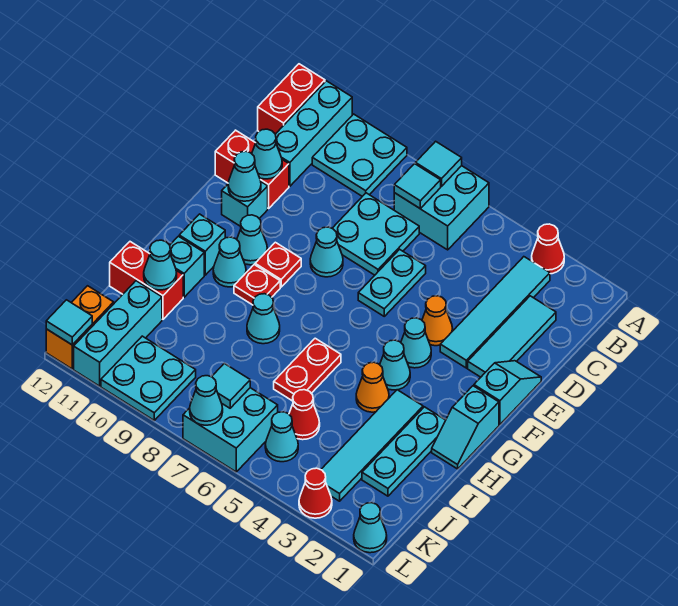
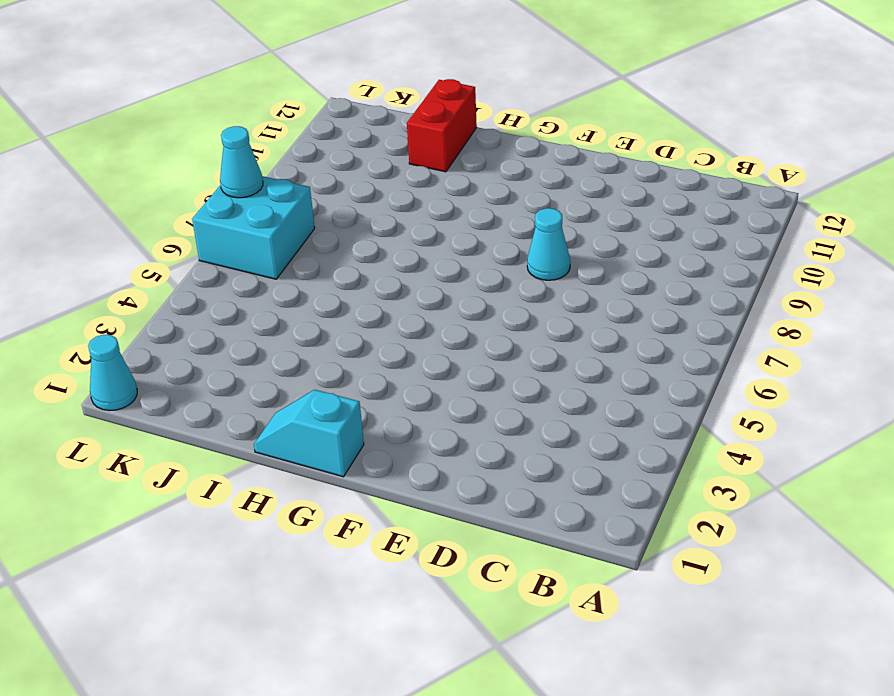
none -> red cone A3 level 1
none -> cyan brick A6:B7 level 1
none -> cyan plate A9:B10 level 1
none -> cyan brick A11:C11 level 1

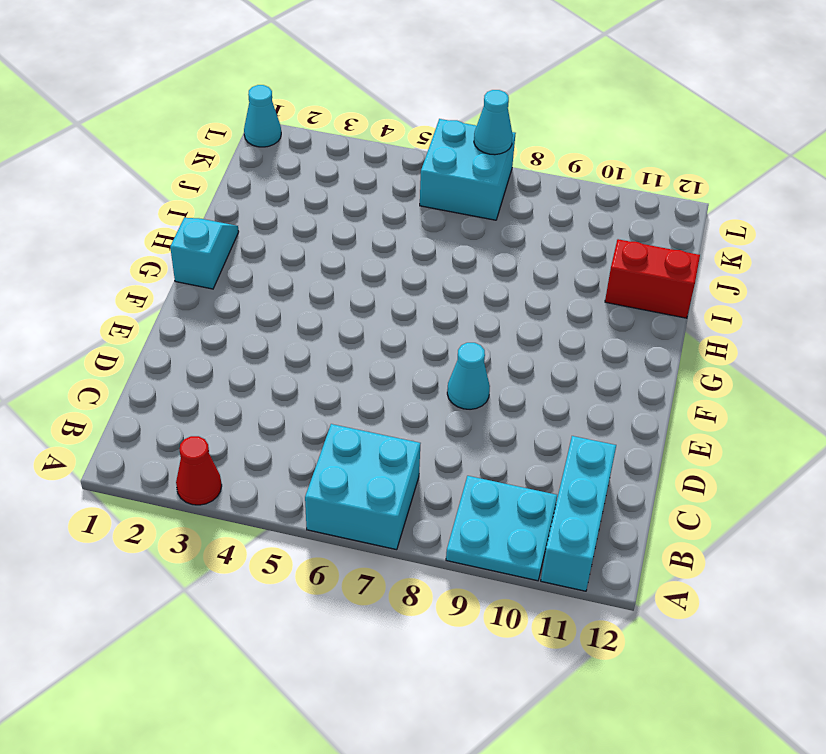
none -> red brick A12:B12 level 1
none -> cyan tile B3:E3 level 1
none -> cyan tile C2:E2 level 1
none -> cyan plate C7:D8 level 1

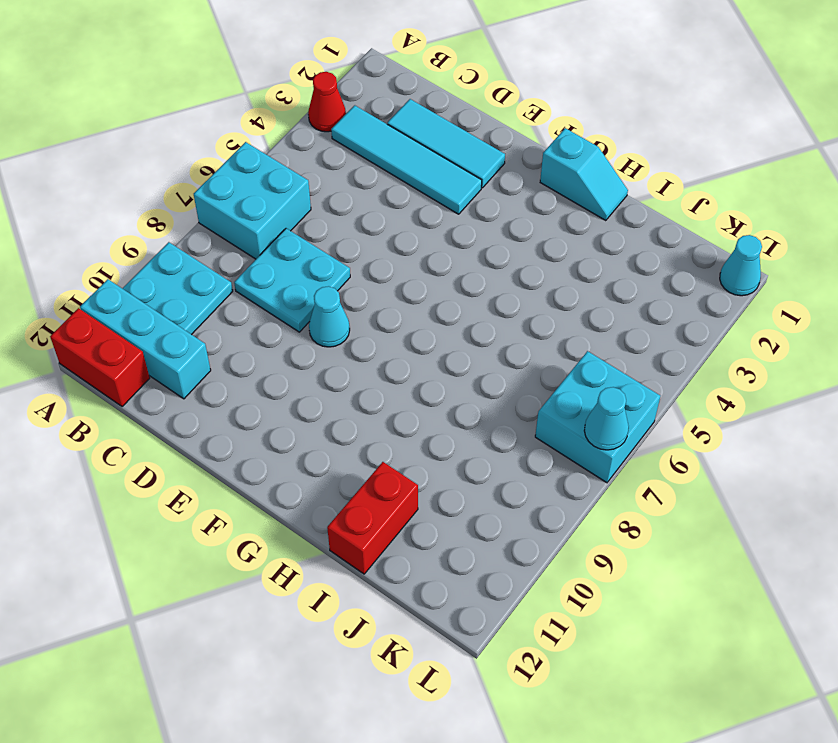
none -> cyan plate D6:E6 level 1
none -> red brick D11:D12 level 1
none -> cyan slope E1:F1 level 1 top F
none -> orange cone E4 level 1

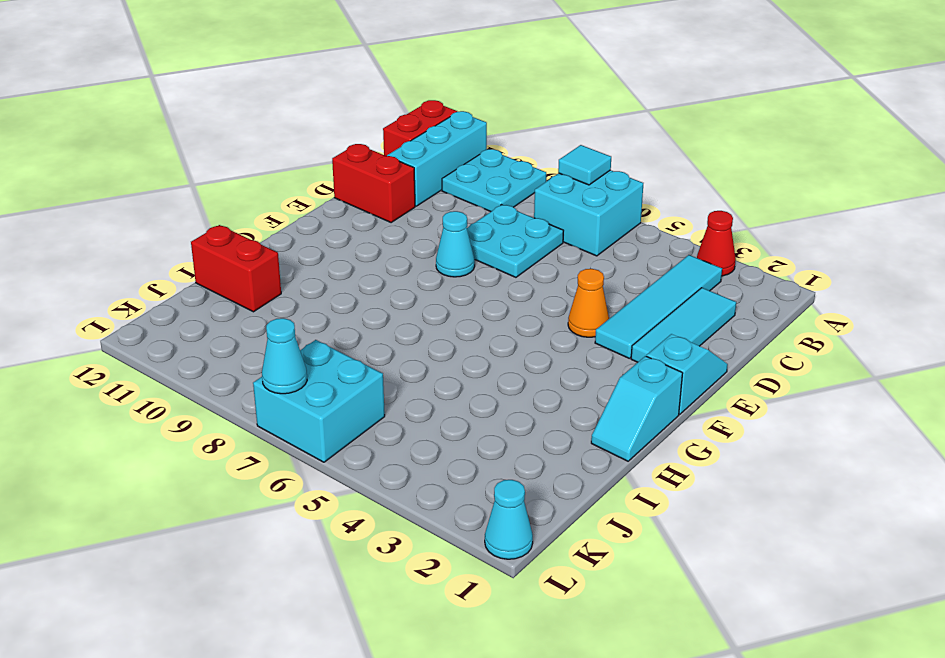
none -> cyan plate D6:E6 level 1
none -> cyan brick E11 level 1
none -> cyan cone F4 level 1
none -> red plate F9 level 1

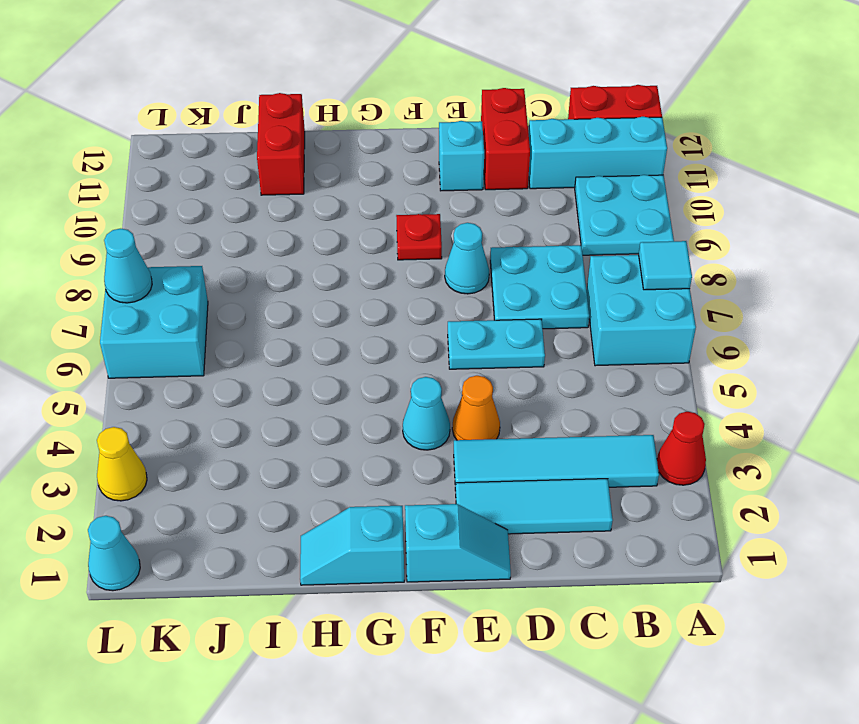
yellow cone L3 level 1 -> red cone L3 level 1
none -> cyan cone F10 level 1
none -> cyan cone G4 level 1
none -> red plate G9 level 1
none -> cyan cone G10 level 1

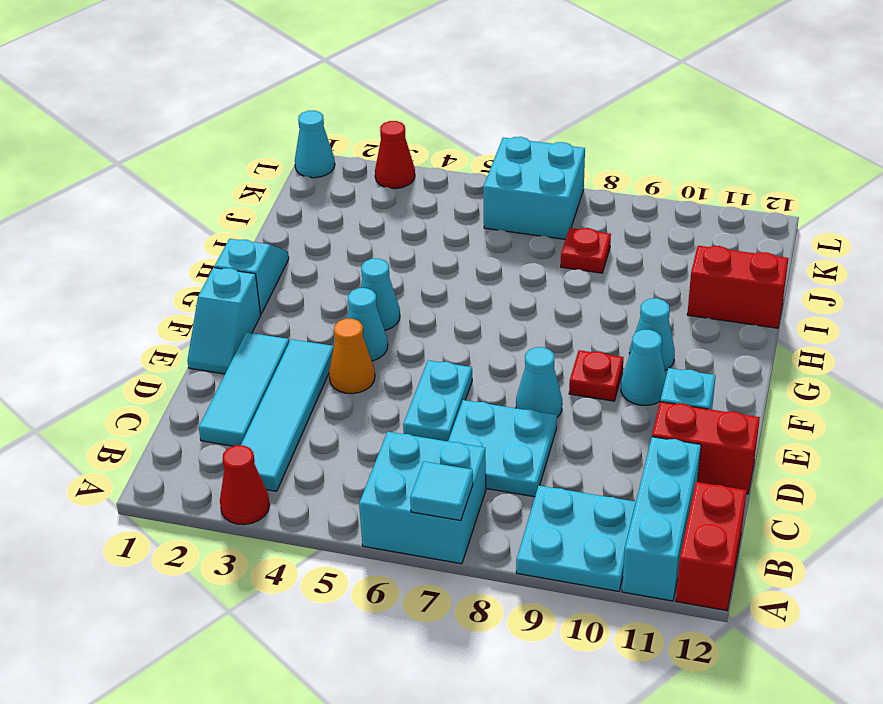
red plate J8 level 1 -> red plate G9 level 1
none -> cyan brick G11 level 1
none -> cyan plate H2:J2 level 1
none -> cyan tile H3:K3 level 1
none -> orange cone H4 level 1

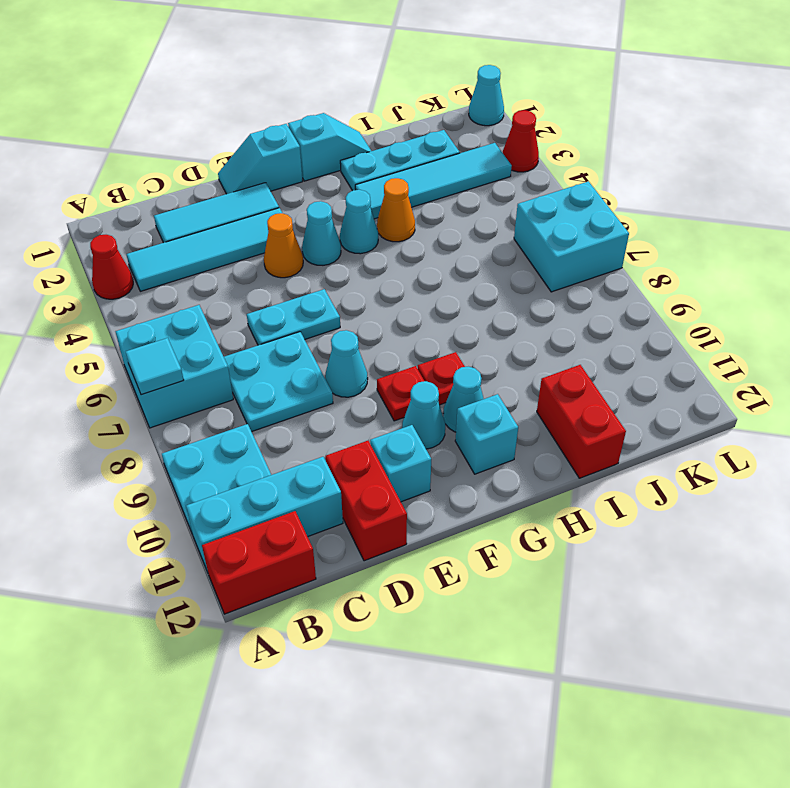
none -> red plate H6:I6 level 1
none -> cyan cone H8 level 1
none -> cyan brick H11 level 1
none -> red cone J5 level 1

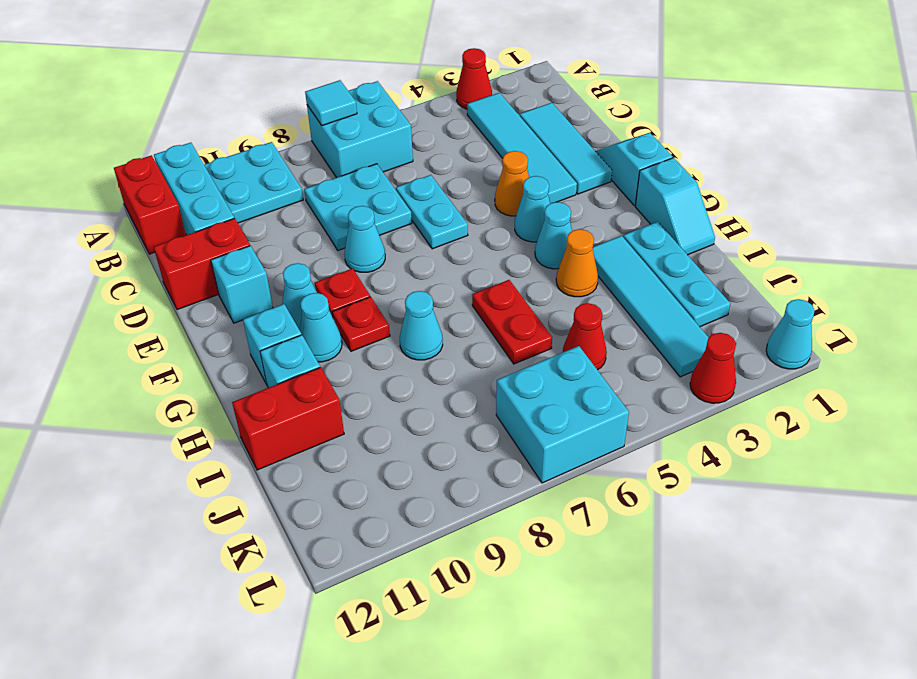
none -> cyan brick J11:L11 level 1
none -> cyan cone K5 level 1
none -> cyan plate K9:L10 level 1
none -> orange brick K12:L12 level 1

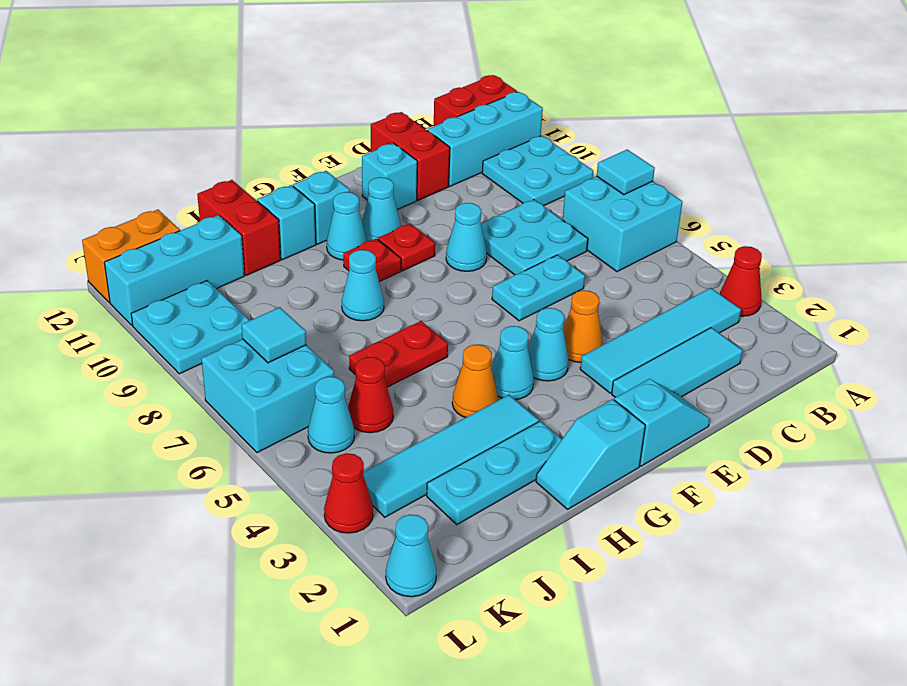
none -> cyan tile B7 level 2
none -> cyan cone D11 level 2
none -> cyan cone E11 level 2
none -> cyan cone I11 level 2

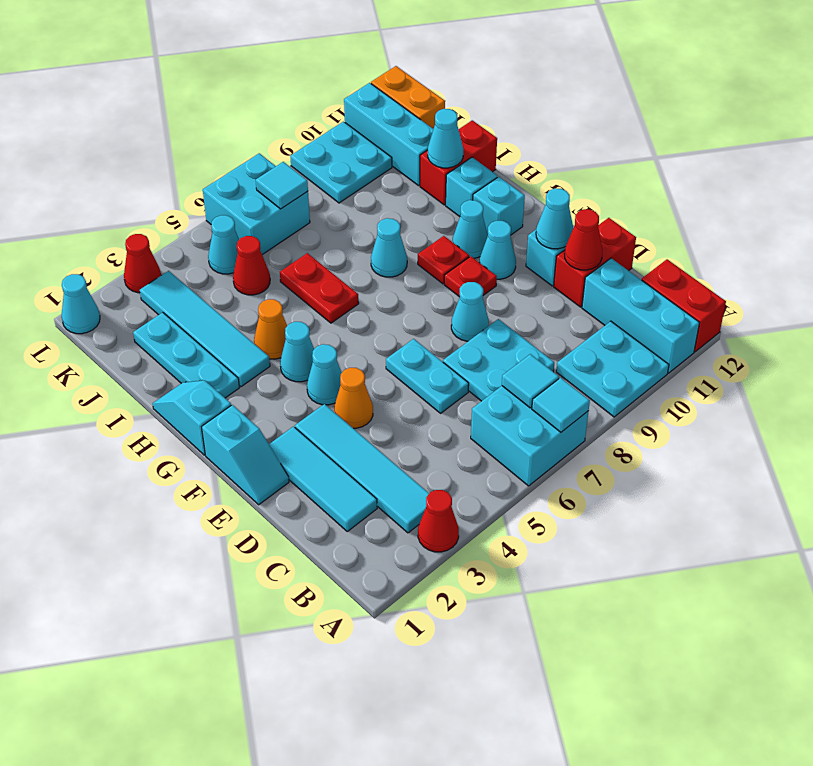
red cone D11 level 2 -> cyan cone D11 level 2
none -> cyan cone L7 level 2
none -> cyan tile L12 level 2

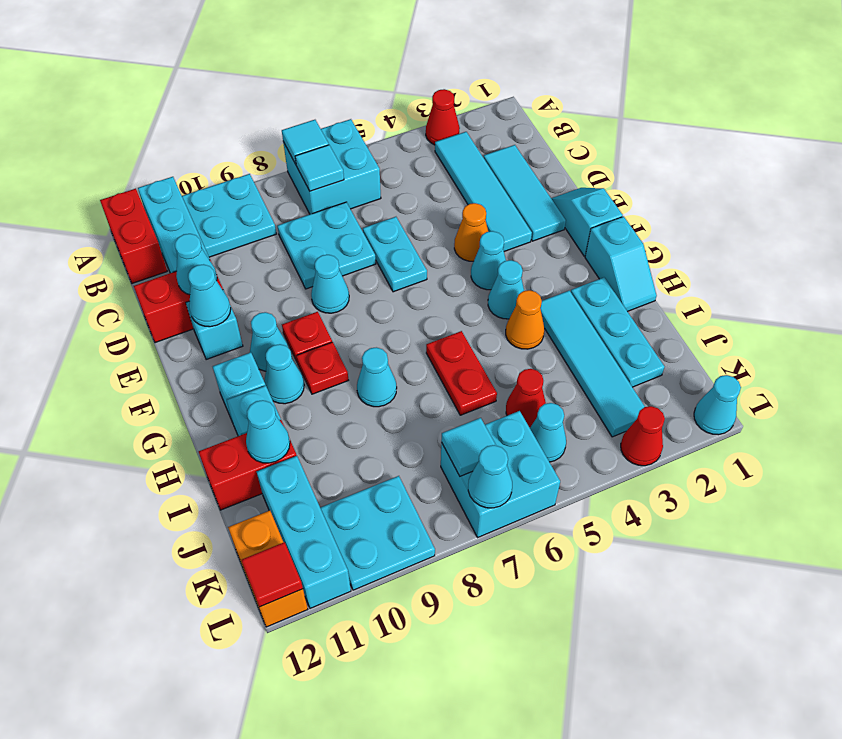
red tile L12 level 2 -> cyan tile L12 level 2

